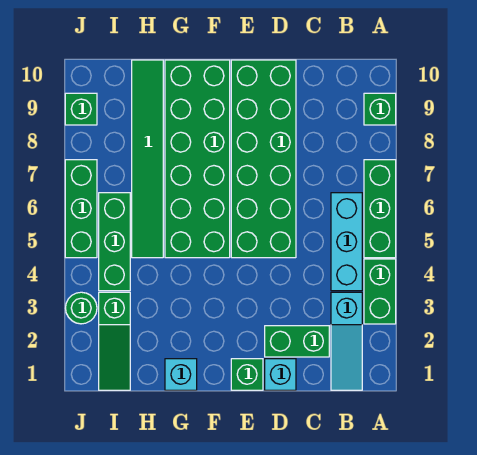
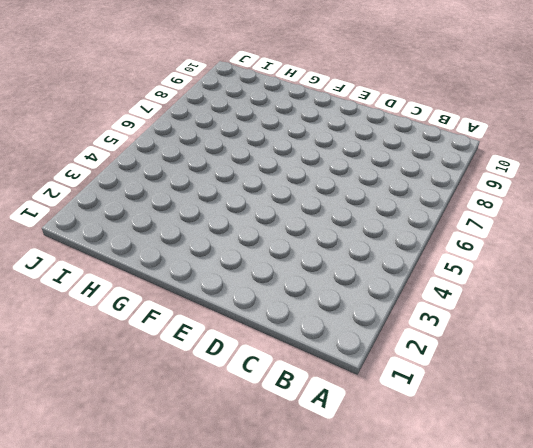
none -> green brick A3:A4 level 1
none -> green brick A5:A7 level 1
none -> green brick A9 level 1

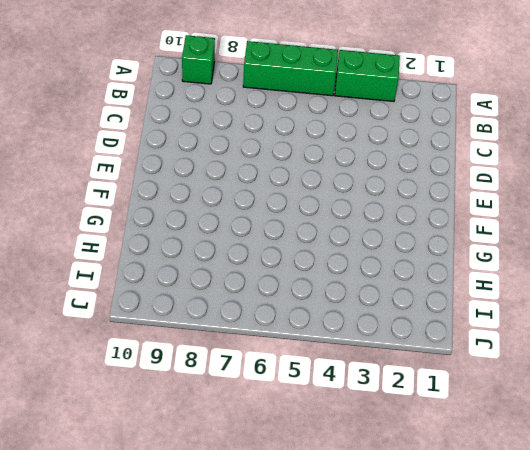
none -> cyan slope B1:B3 level 1 top 3
none -> cyan brick B4:B6 level 1
none -> green brick C2:D2 level 1

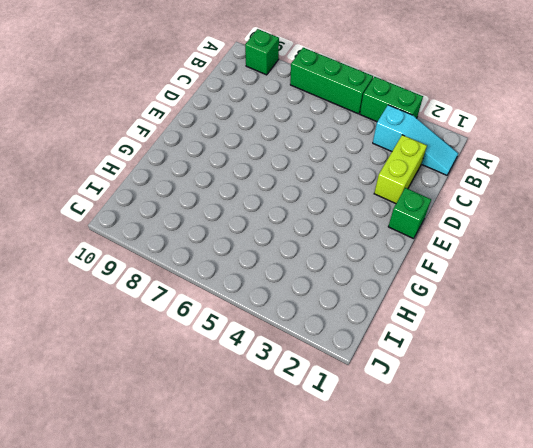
lime brick C2:D2 level 1 -> green brick C2:D2 level 1
none -> cyan brick B4:B6 level 1
none -> cyan brick D1 level 1
none -> green brick D5:E10 level 1

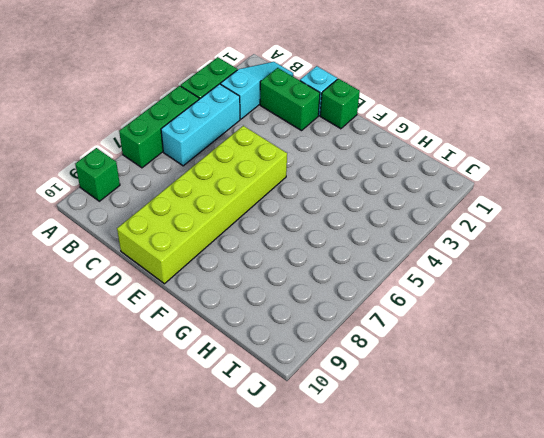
lime brick D5:E10 level 1 -> green brick D5:E10 level 1
none -> green brick F5:G10 level 1
none -> cyan brick G1 level 1
none -> green tile H5:H10 level 1

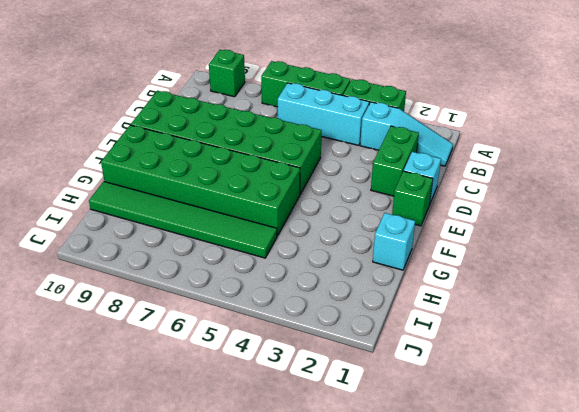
none -> green slope I1:I3 level 1 top 3
none -> green brick I4:I6 level 1
none -> green round brick J3 level 1

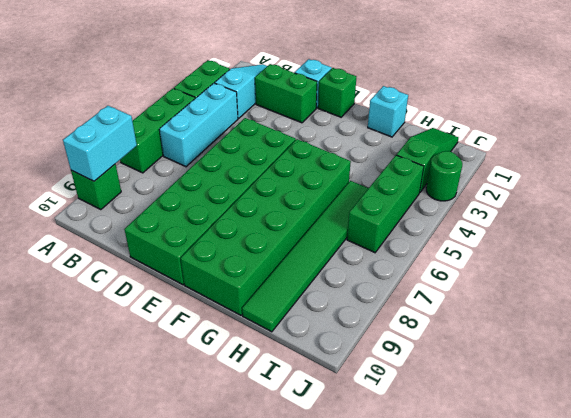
cyan brick A8:A9 level 2 -> none
none -> green brick J5:J7 level 1
none -> green brick J9 level 1

